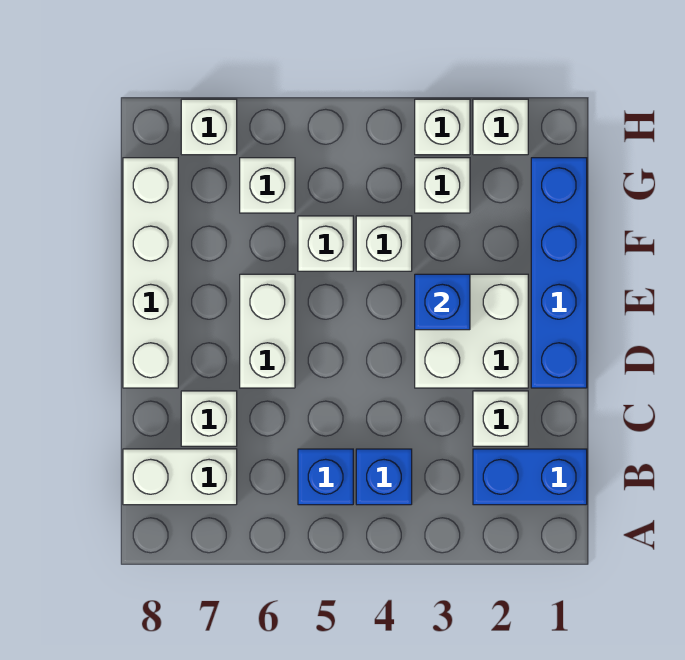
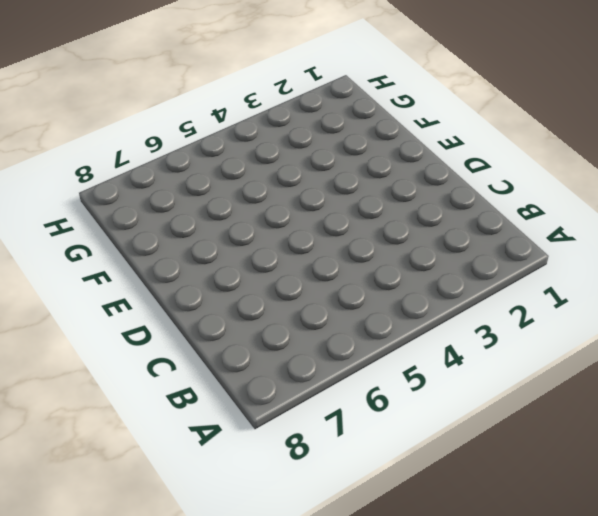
none -> blue brick B1:B2 level 1
none -> blue brick B4 level 1
none -> blue brick B5 level 1

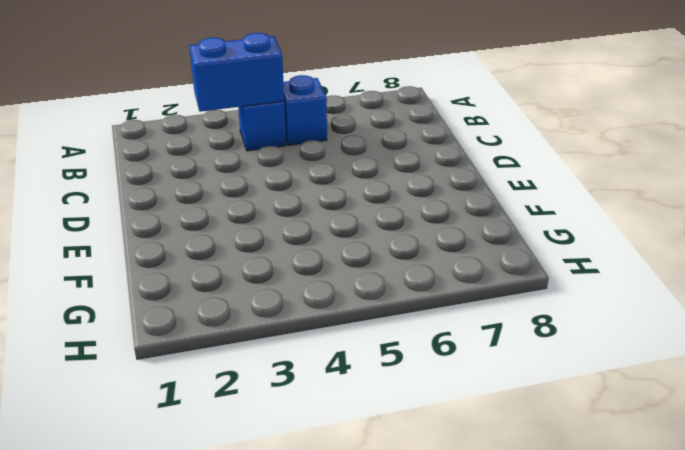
blue brick B3:B4 level 2 -> blue brick B1:B2 level 1
none -> white brick B7:B8 level 1
none -> white brick C2 level 1
none -> white brick C7 level 1

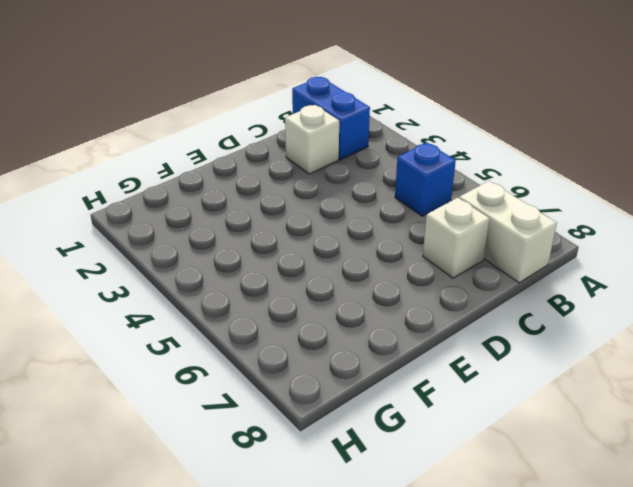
none -> blue brick B4 level 1
none -> blue brick D1:G1 level 1
none -> white brick D2:E3 level 1

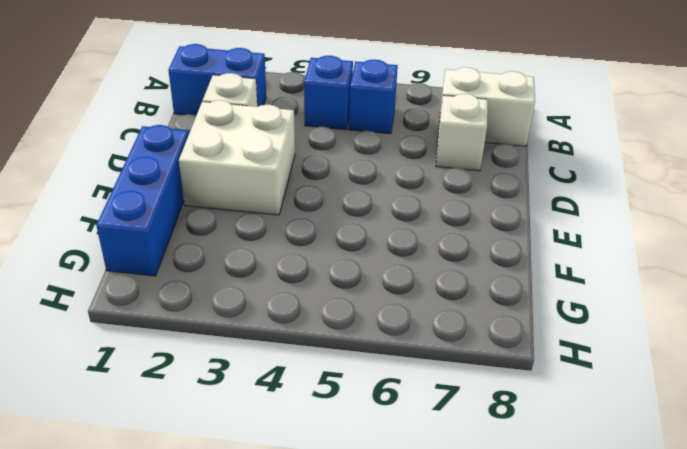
blue brick E1:G1 level 1 -> blue brick D1:G1 level 1
none -> white brick D6:E6 level 1
none -> white brick D8:G8 level 1
none -> white brick F4 level 1

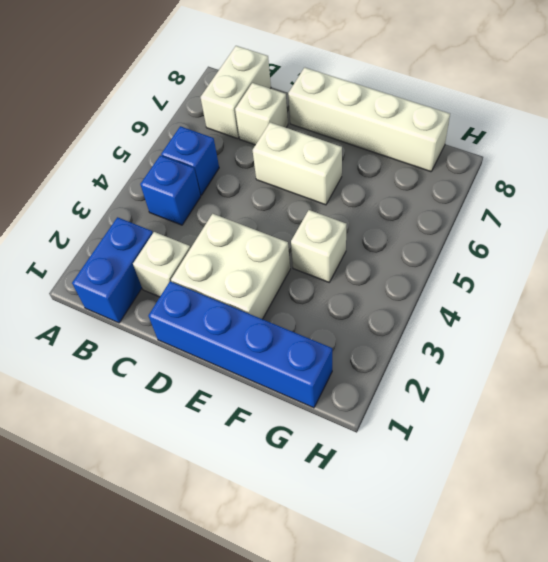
none -> white brick F5 level 1
none -> white brick G3 level 1
none -> white brick G6 level 1

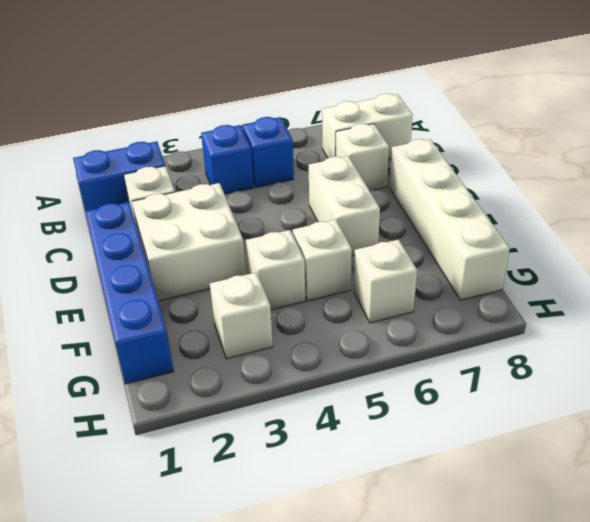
none -> white brick H2 level 1
none -> white brick H3 level 1
none -> white brick H7 level 1

